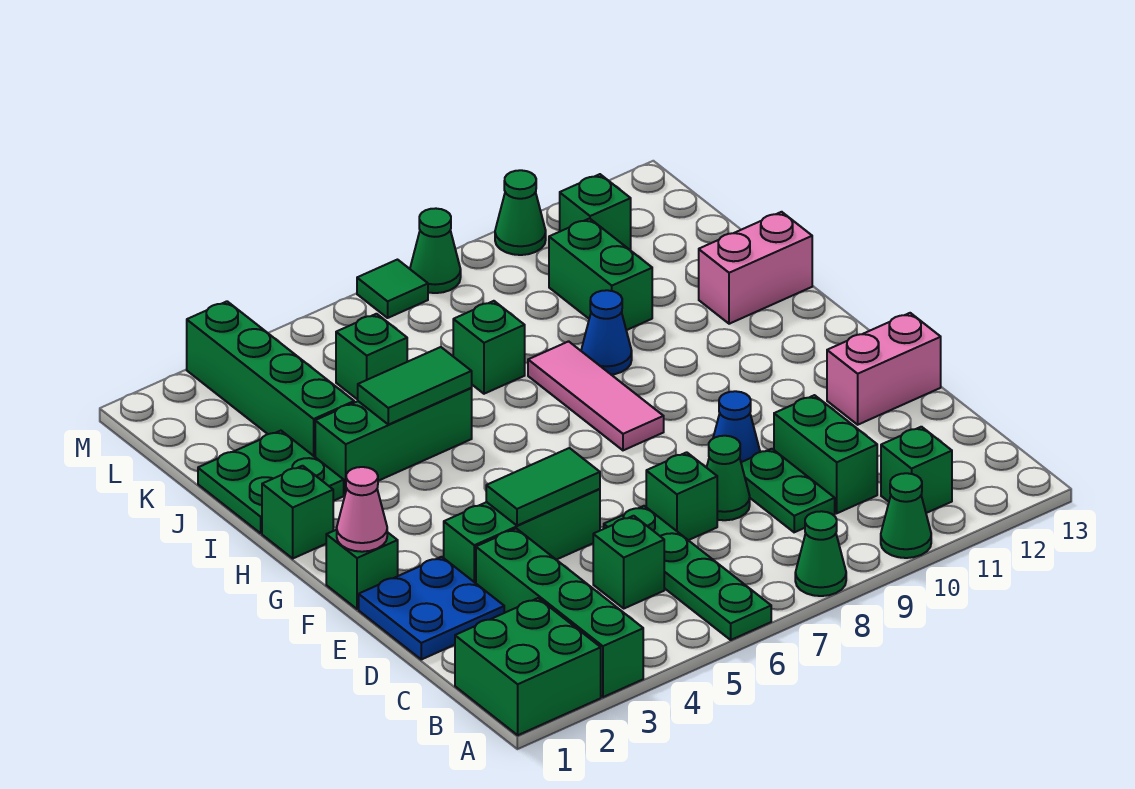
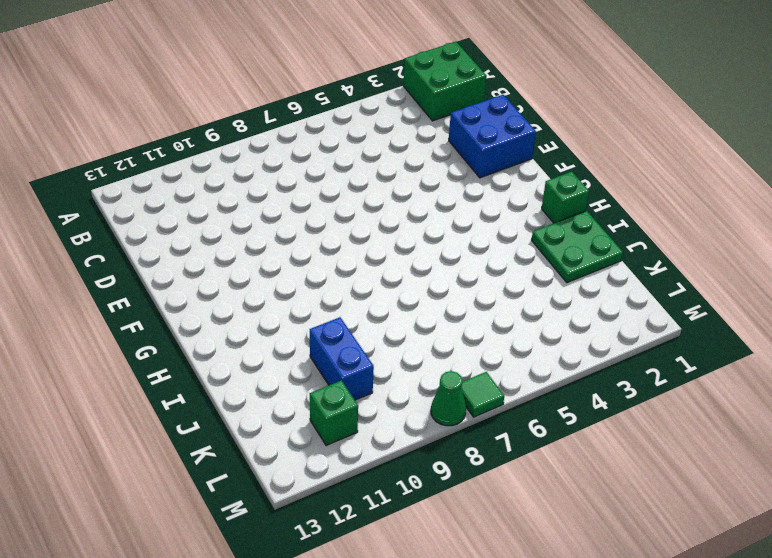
blue brick D1:E2 level 1 -> blue plate D1:E2 level 1
blue brick J10:K10 level 1 -> green brick J10:K10 level 1
none -> green brick A3:D3 level 1
none -> green plate A6:D6 level 1
none -> green cone A8 level 1
none -> green cone A10 level 1

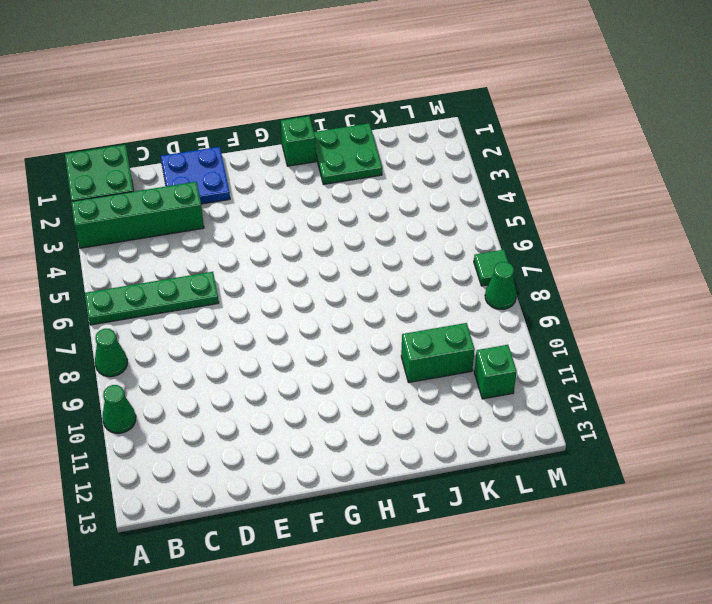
none -> green brick B11 level 1
none -> green brick C5 level 1
none -> green plate C9:D9 level 1
none -> green brick C10:D10 level 1

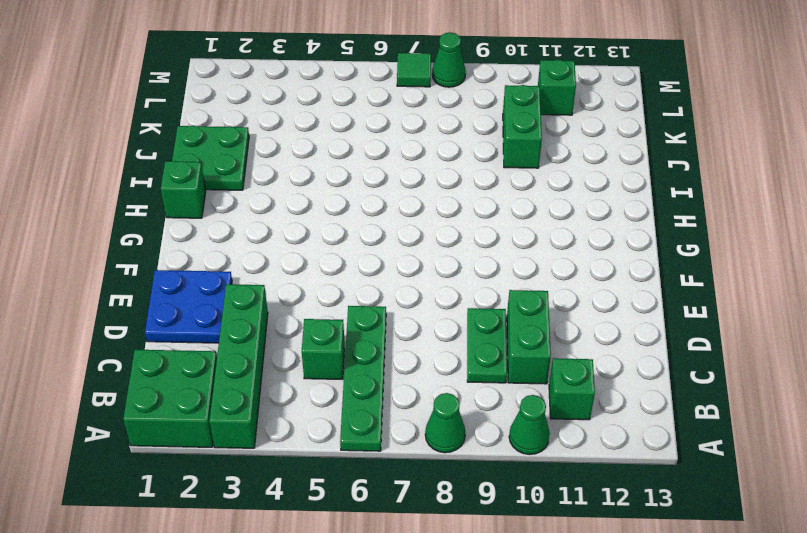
none -> green brick D7 level 1
none -> green cone D8 level 1
none -> green brick E3:E5 level 1
none -> blue cone E9 level 1

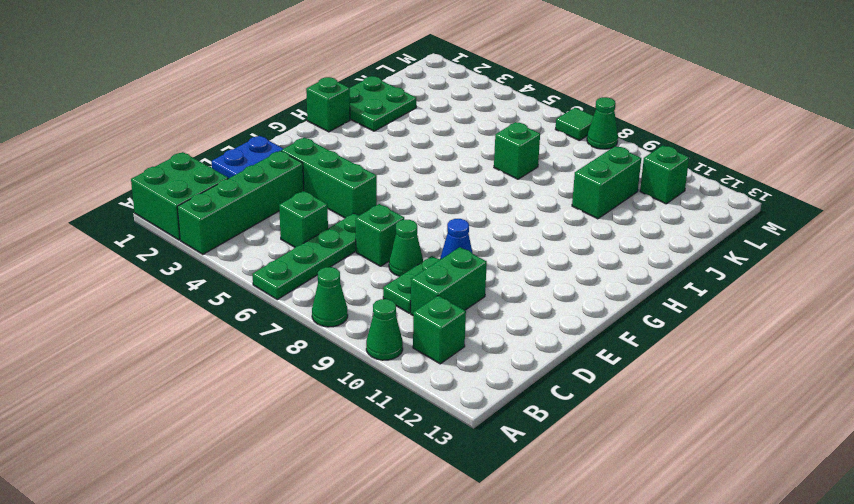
none -> pink brick E12:E13 level 1
none -> green brick F1 level 1
none -> pink tile G8:I8 level 1
none -> green brick I3:I5 level 1

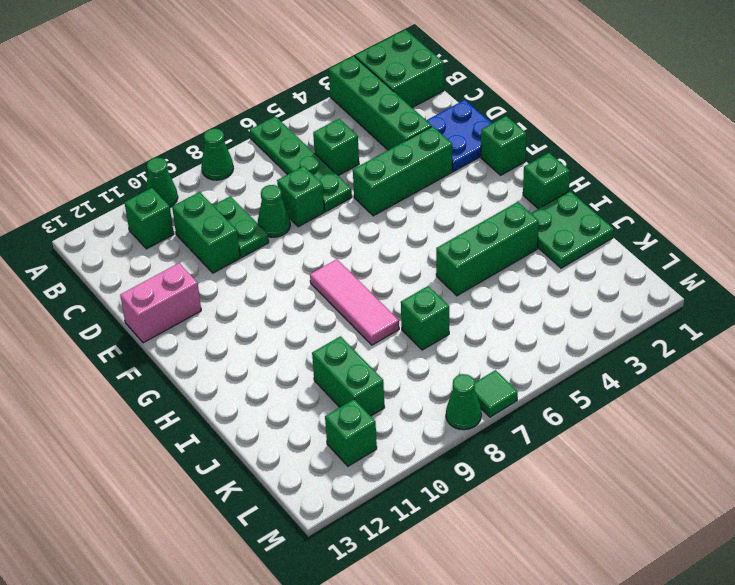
none -> blue cone E9 level 1
none -> blue cone I9 level 1
none -> pink brick I12:I13 level 1
none -> green brick J3:M3 level 1

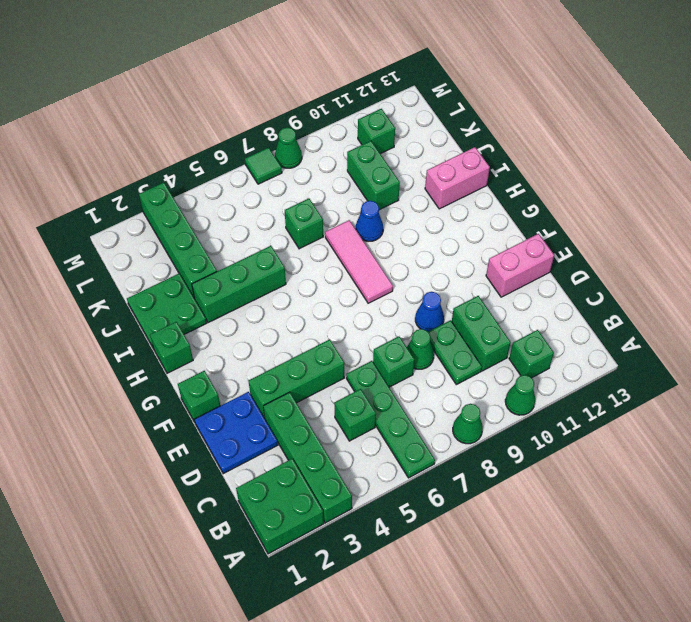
none -> green brick K5 level 1
none -> green cone M10 level 1
none -> green tile E4:E5 level 2
none -> pink cone F1 level 2

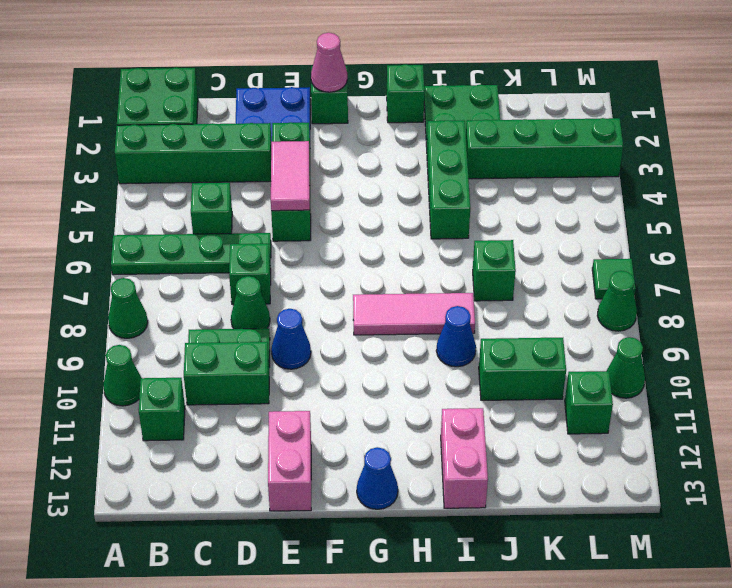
pink tile E4:E5 level 2 -> green tile E4:E5 level 2
blue cone G13 level 1 -> none
none -> green brick K5 level 1
none -> green tile I4:I5 level 2

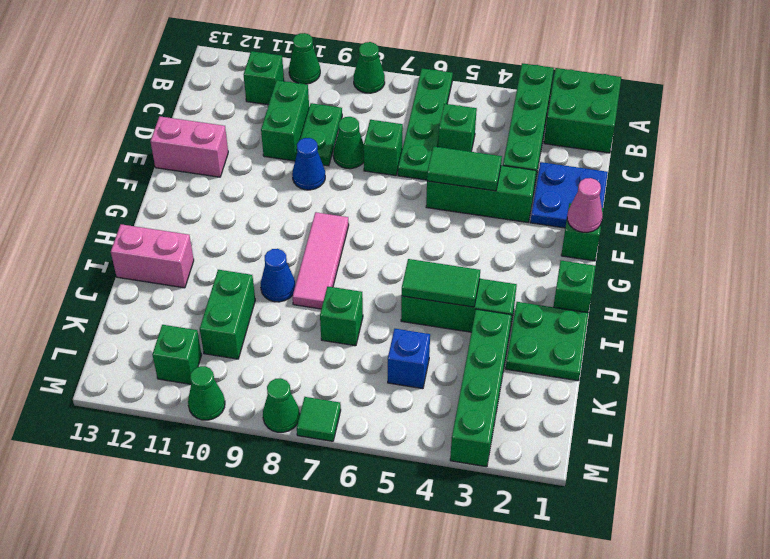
blue brick K5 level 1 -> green brick K5 level 1

